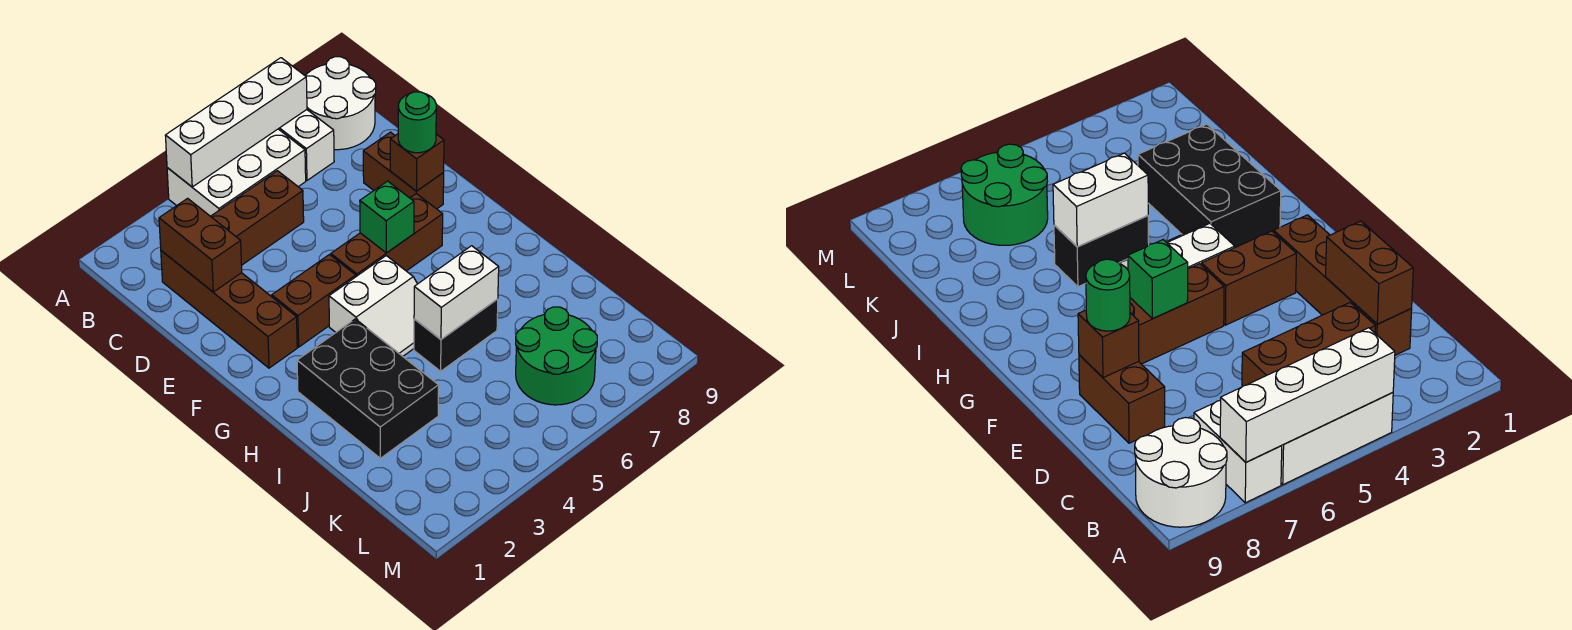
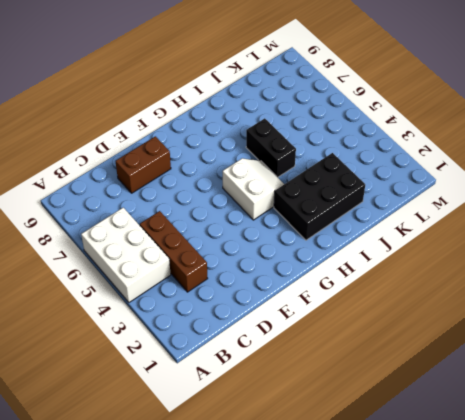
none -> white brick A7:B7 level 1
none -> white round brick A8:B9 level 1
none -> brown brick C2:F2 level 1

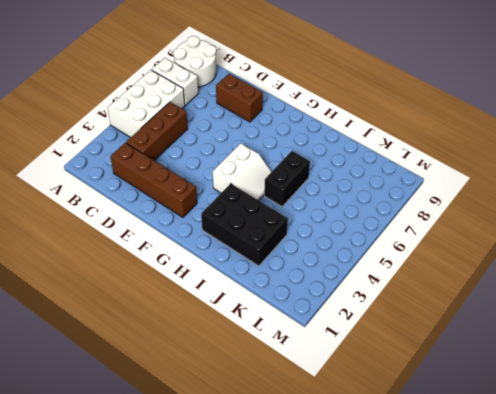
none -> brown brick F3:F4 level 1
none -> brown brick F5:F7 level 1
none -> green round brick K6:L7 level 1

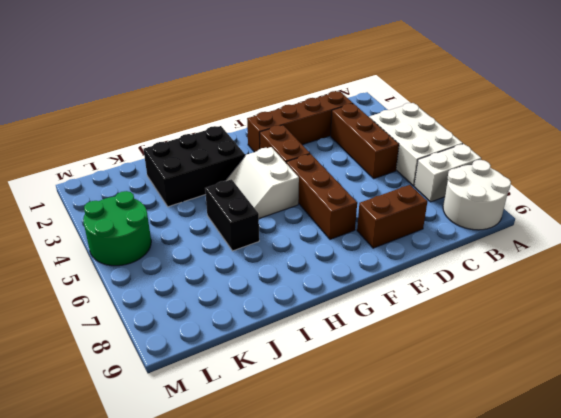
green round brick L4:M5 level 1 -> green round brick K6:L7 level 1
none -> white brick A4:A7 level 2
none -> brown brick C2:D2 level 2
none -> brown brick E8 level 2

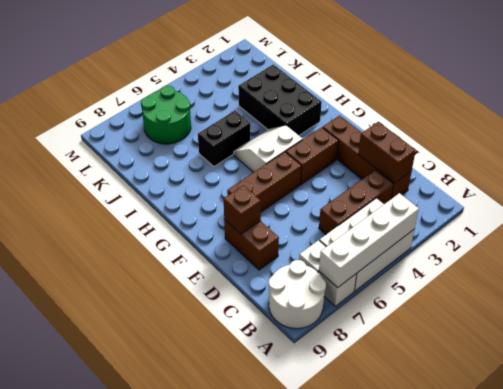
none -> green brick F6 level 2
none -> white brick I5:I6 level 2
none -> green round brick E8 level 3

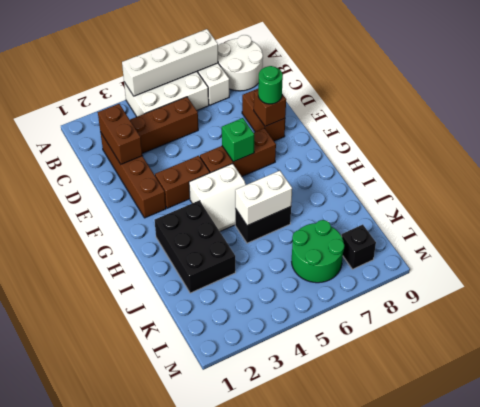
black brick L8 level 1 -> none

